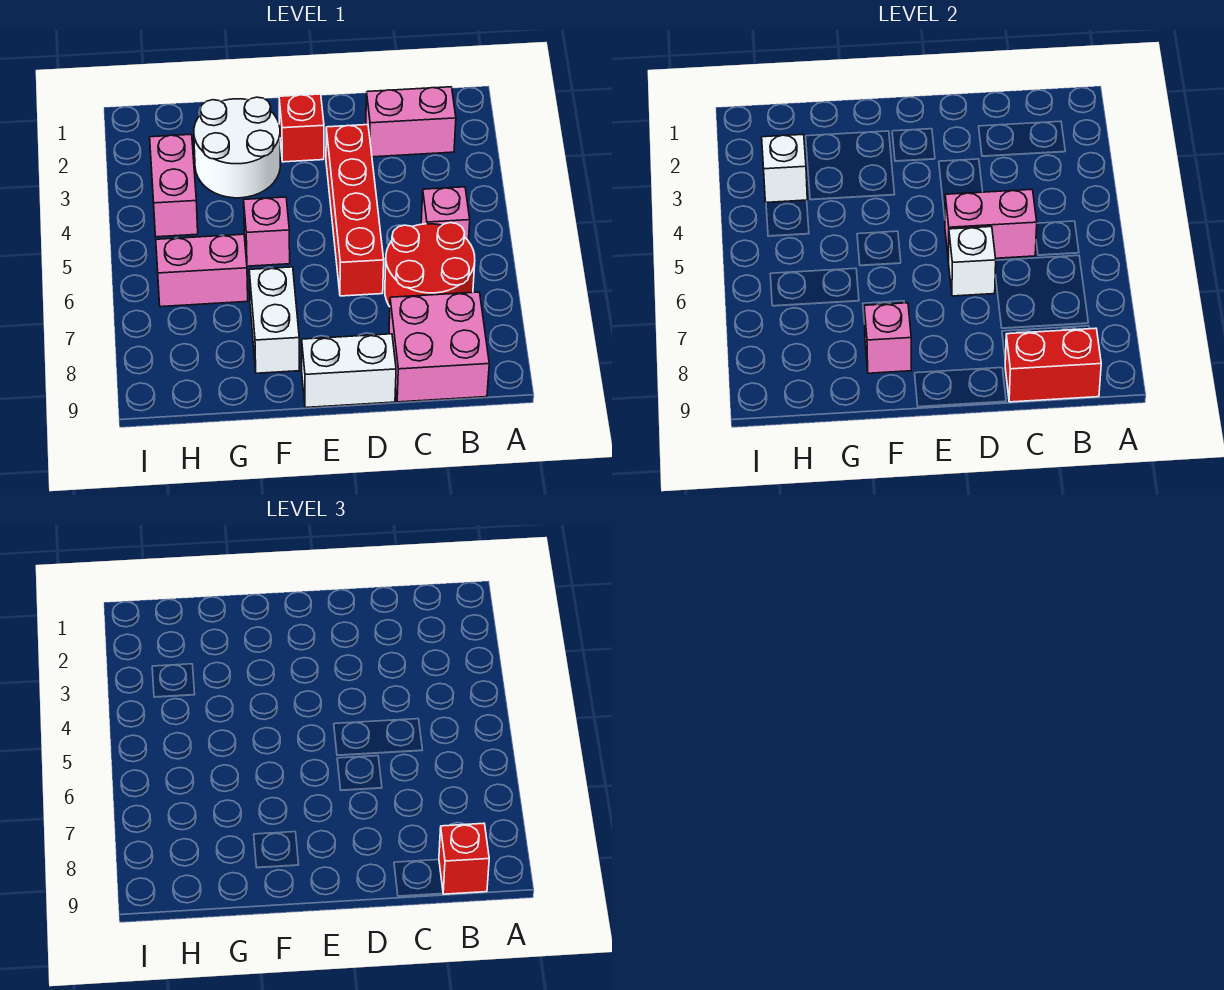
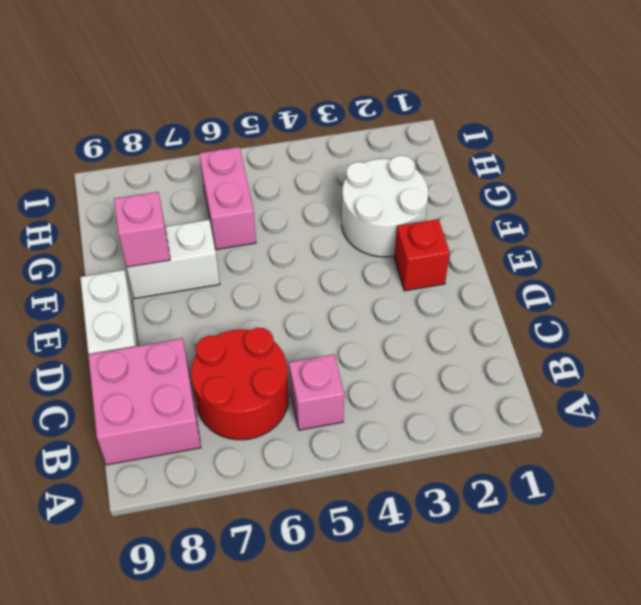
none -> pink brick B2:C2 level 1
none -> red brick D3:D6 level 1
none -> pink brick F5 level 1

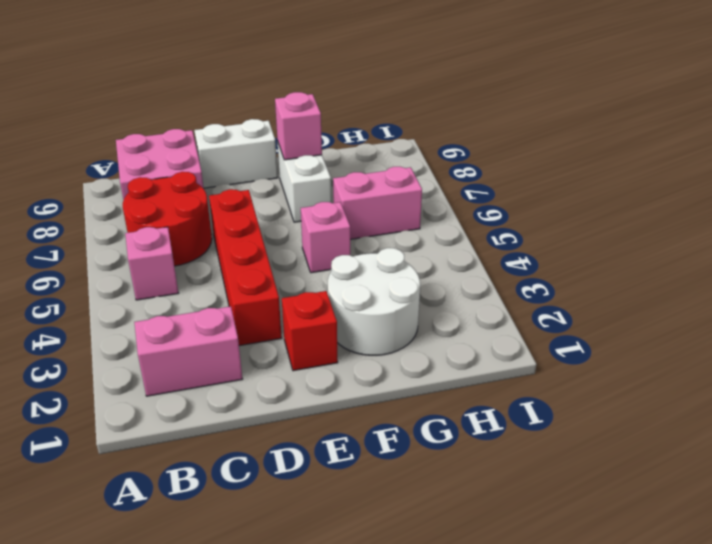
none -> pink brick H3:H4 level 1
none -> red brick B9:C9 level 2
none -> pink brick C5:D5 level 2

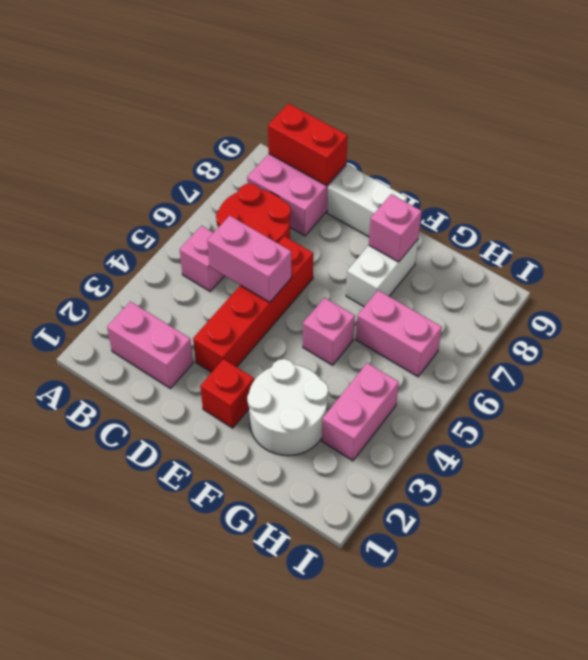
none -> white brick D6 level 2
none -> white brick H3 level 2
none -> red brick B9 level 3

